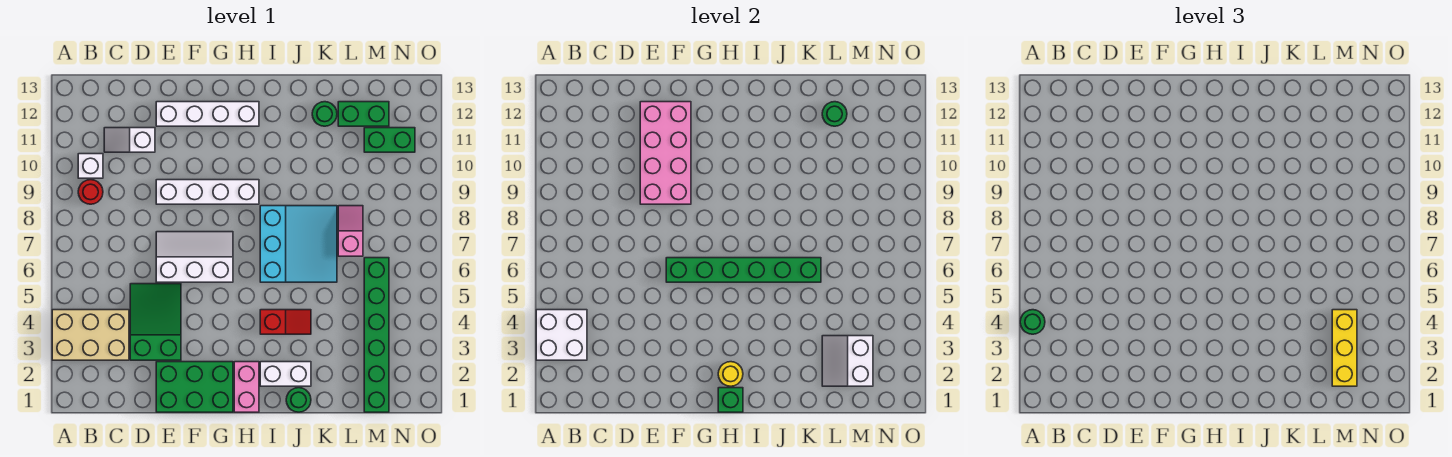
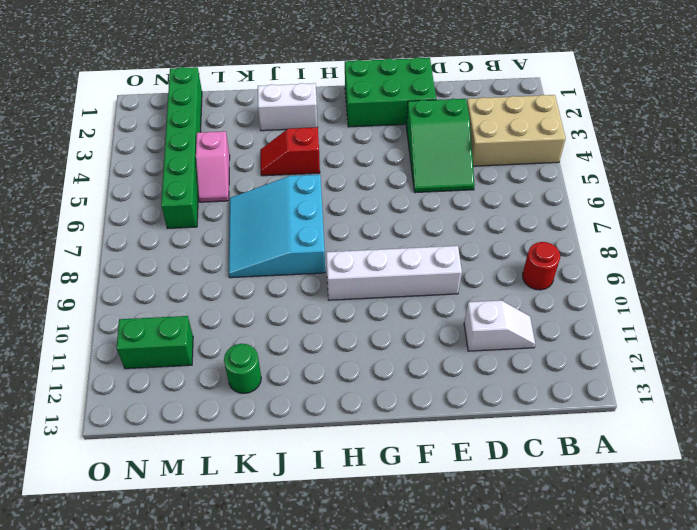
pink slope L4:L5 level 1 top 4 -> pink slope L7:L8 level 1 top 7
none -> white brick B10 level 1
none -> white slope E6:G7 level 1 top 6
none -> white brick E12:H12 level 1

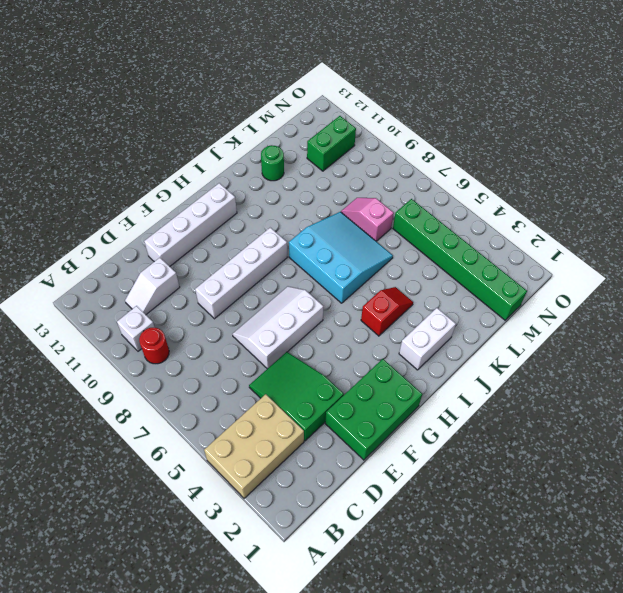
none -> pink brick H1:H2 level 1
none -> green round brick J1 level 1
none -> green brick L12:M12 level 1

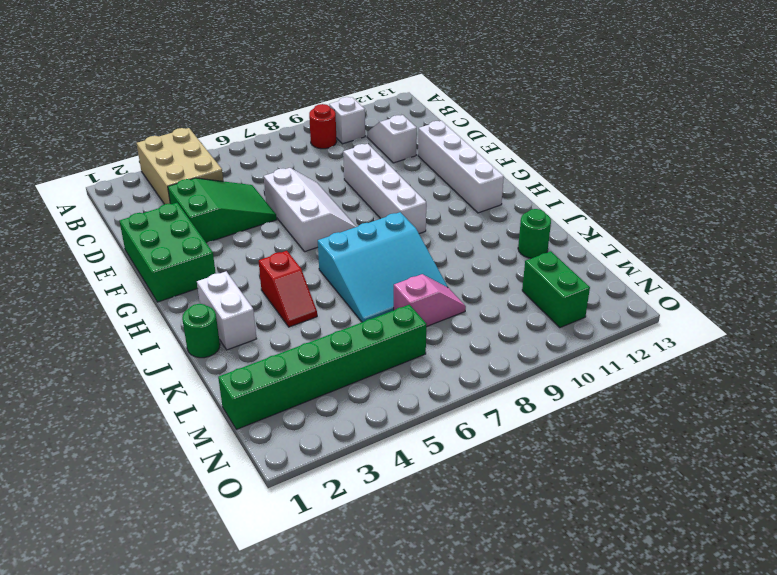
none -> pink brick H1:H2 level 1
none -> green brick L12:M12 level 1
none -> white brick A3:B4 level 2

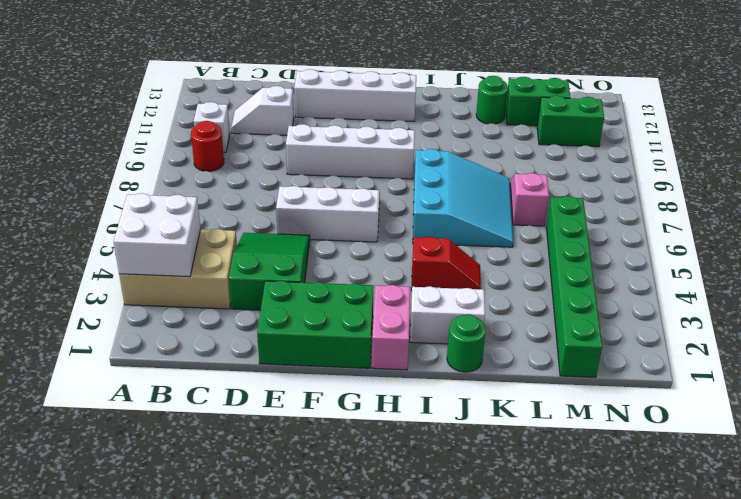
none -> pink brick E9:F12 level 2
none -> green brick F6:K6 level 2
none -> green brick H1 level 2

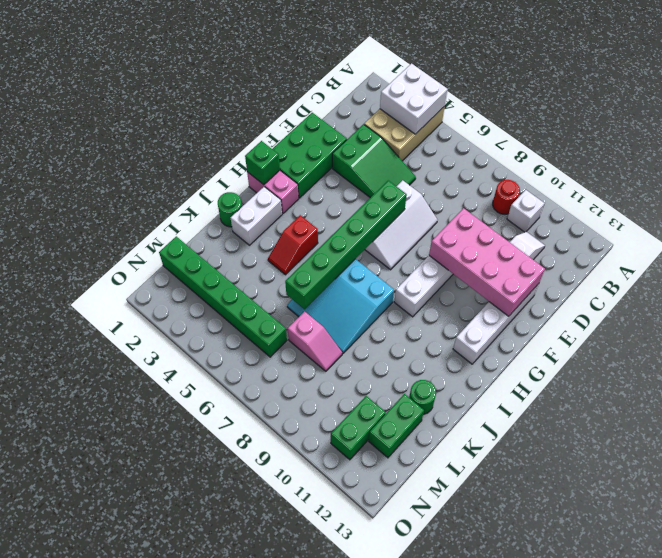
none -> yellow round brick H2 level 2
none -> white slope L2:M3 level 2 top M
none -> green round brick L12 level 2

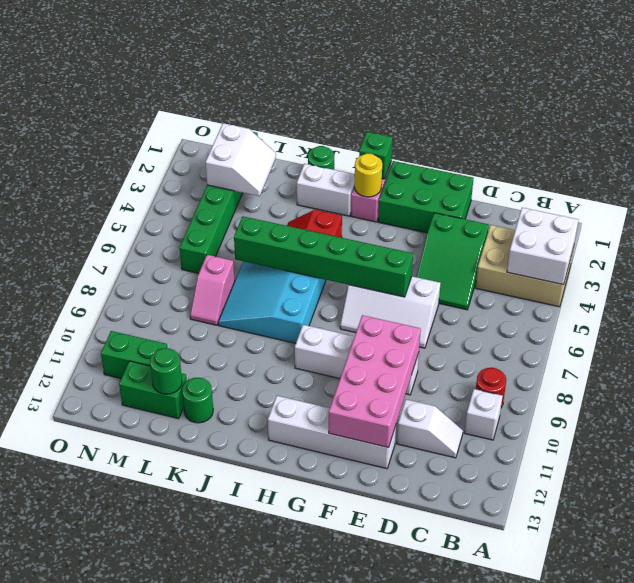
none -> green round brick A4 level 3
none -> yellow brick M2:M4 level 3

